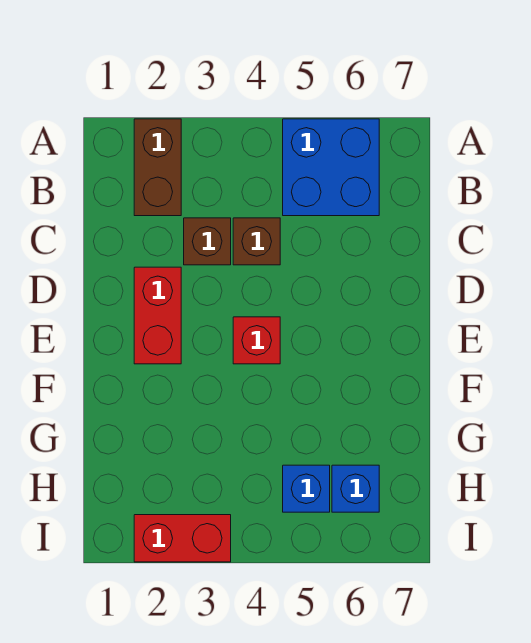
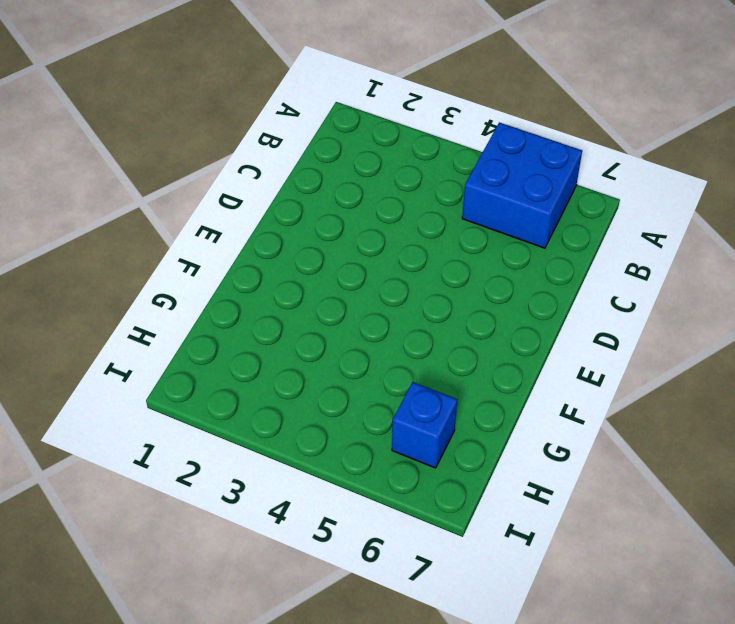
none -> brown brick A2:B2 level 1
none -> brown brick C3 level 1

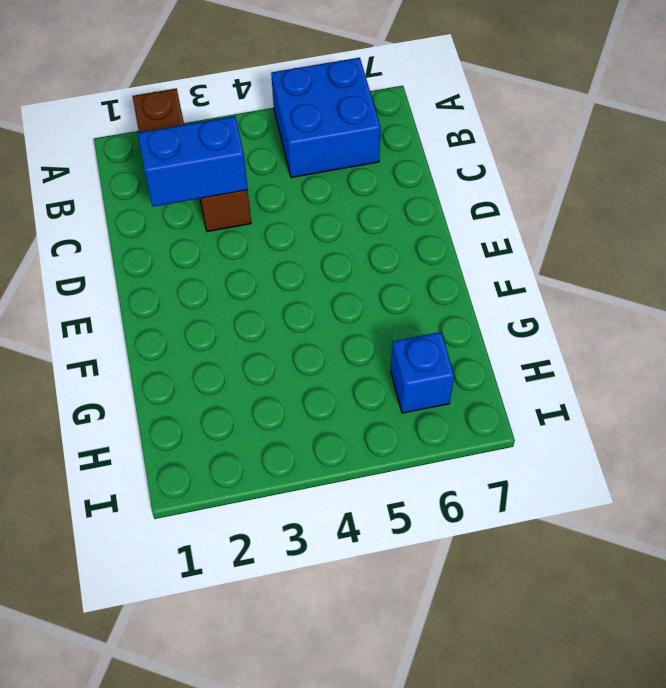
blue brick C2:C3 level 2 -> none
none -> brown brick C4 level 1
none -> red brick D2:E2 level 1

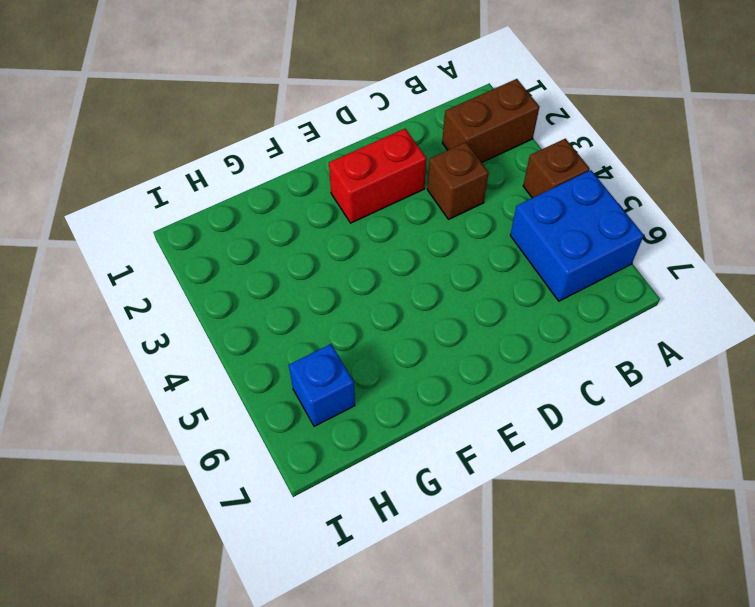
brown brick A4 level 1 -> brown brick C4 level 1
none -> red brick E4 level 1
none -> blue brick H5 level 1

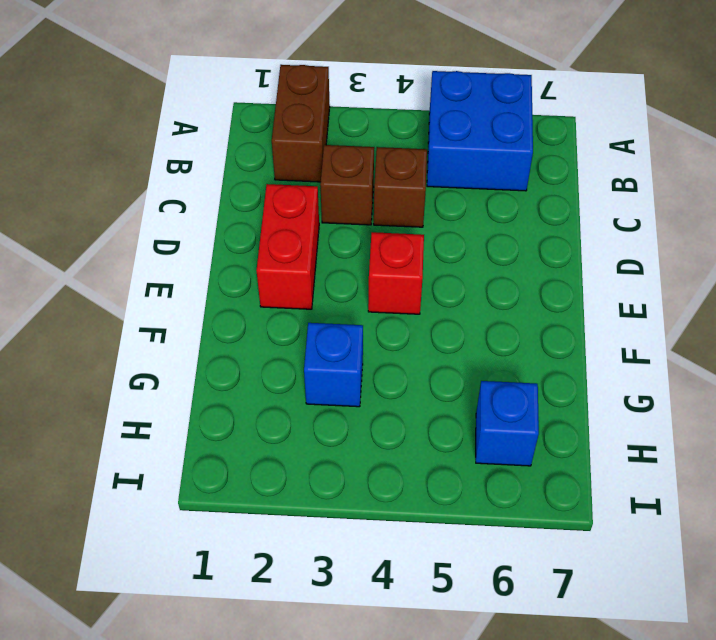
blue brick G3 level 1 -> blue brick H5 level 1
none -> red brick I2:I3 level 1

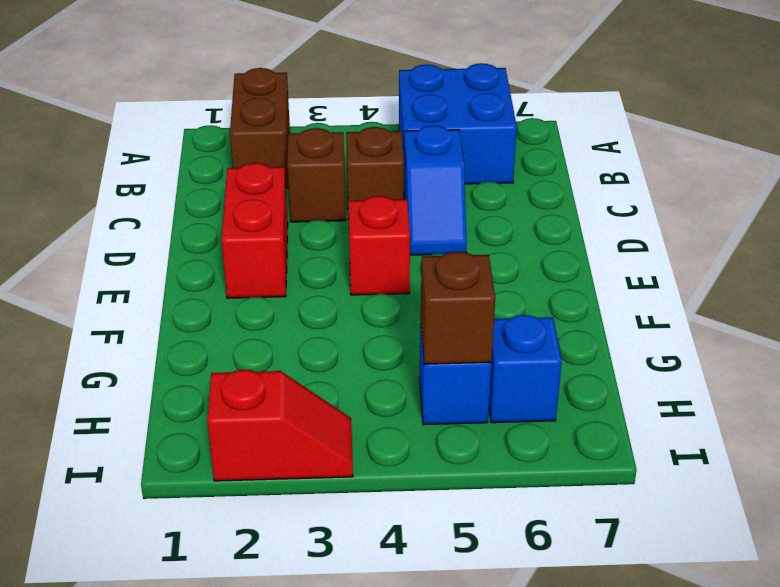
blue slope C5:D5 level 1 top C -> none
brown brick H5 level 2 -> none
red slope I2:I3 level 1 top 2 -> red brick I2:I3 level 1

